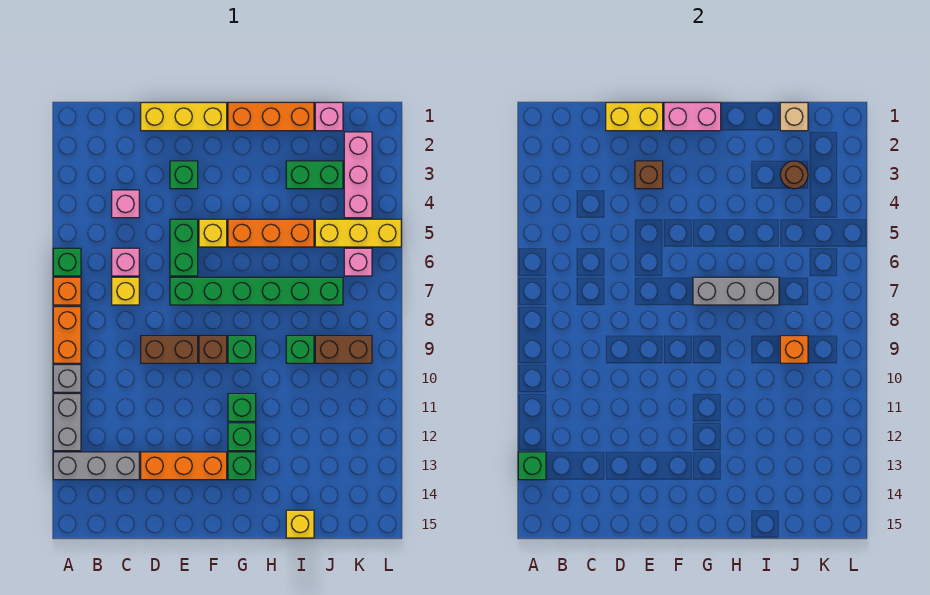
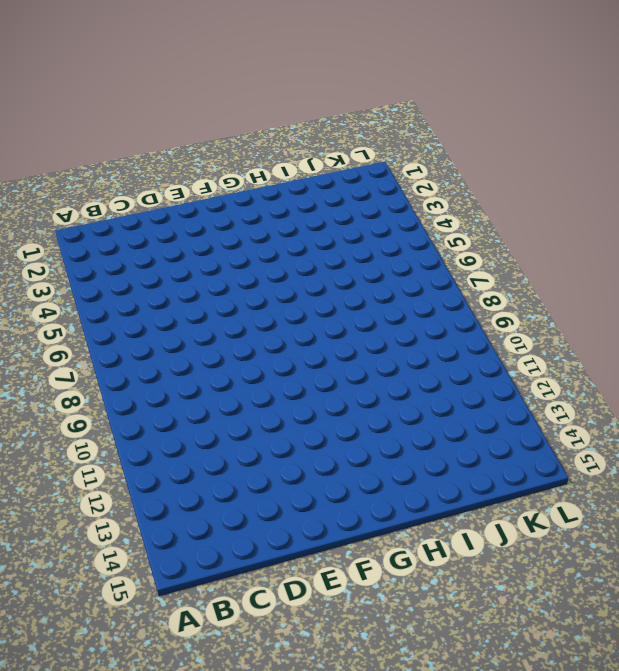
none -> green brick A6 level 1
none -> orange brick A7 level 1
none -> orange brick A8:A9 level 1
none -> grey brick A10 level 1

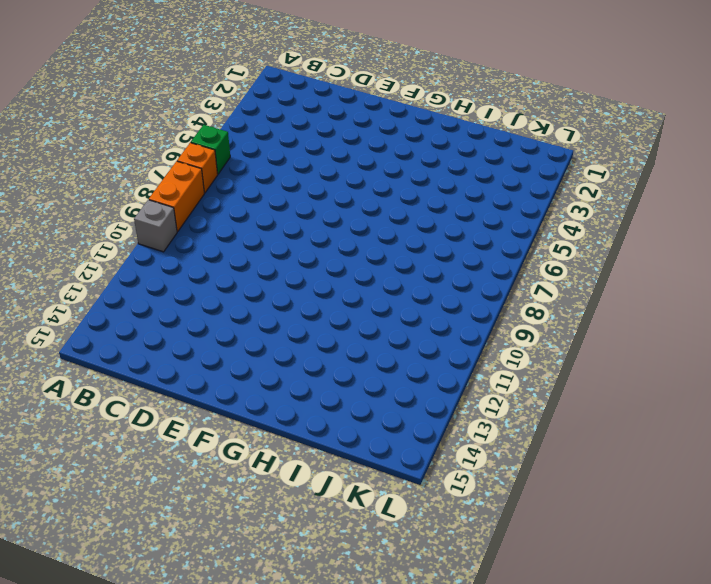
none -> grey brick A11:A12 level 1
none -> grey brick A13:C13 level 1
none -> pink brick C4 level 1
none -> pink brick C6 level 1

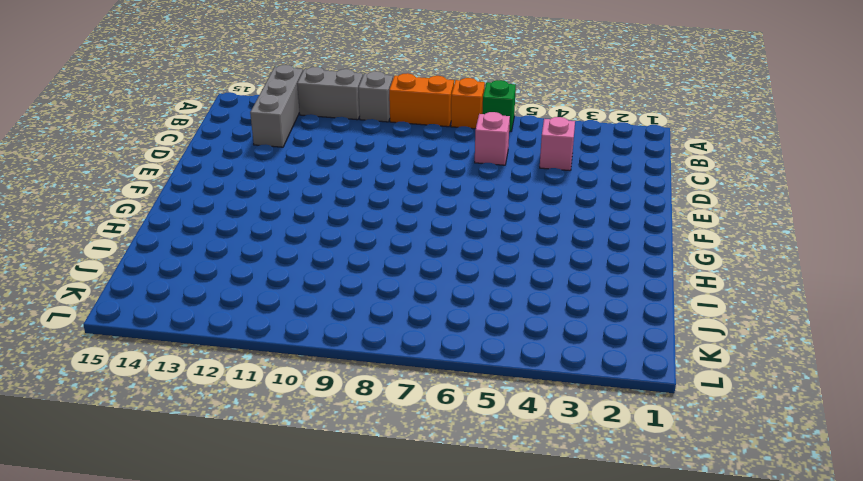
none -> yellow brick C7 level 1
none -> yellow brick D1:F1 level 1
none -> brown brick D9:E9 level 1
none -> orange brick D13:F13 level 1

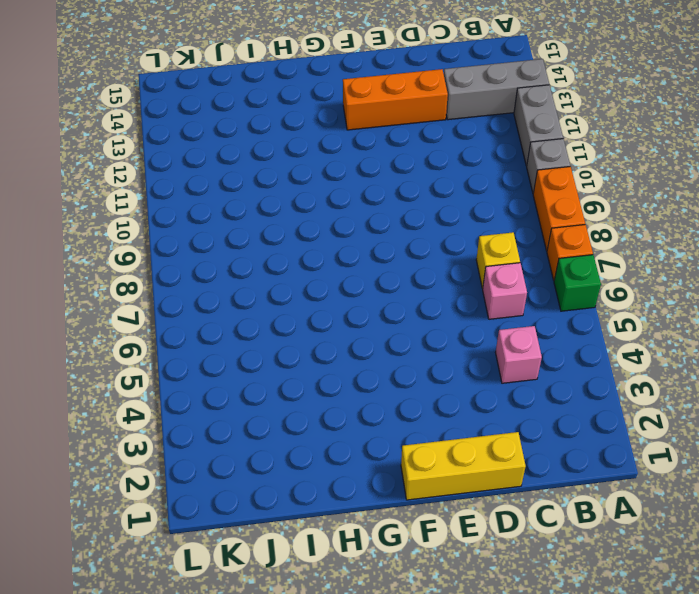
none -> brown brick D9:E9 level 1
none -> green brick E3 level 1
none -> green brick E5:E6 level 1
none -> green brick E7:J7 level 1

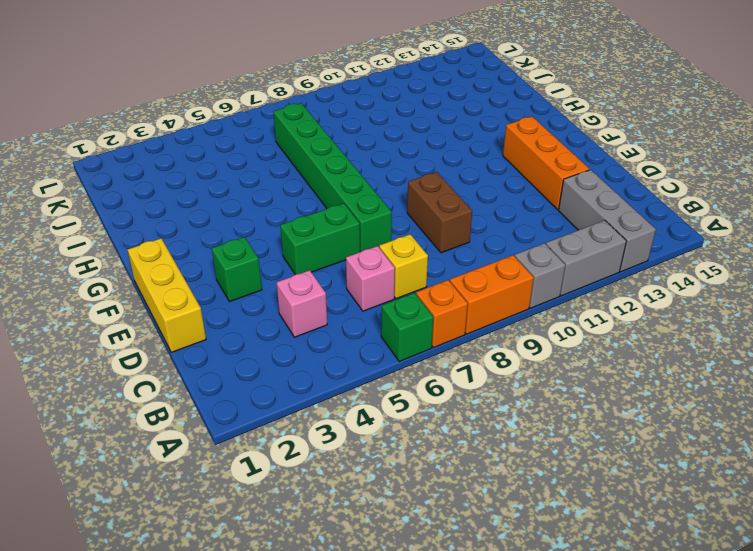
none -> yellow brick F5 level 1
none -> brown brick F9 level 1
none -> orange brick G1:I1 level 1
none -> orange brick G5:I5 level 1

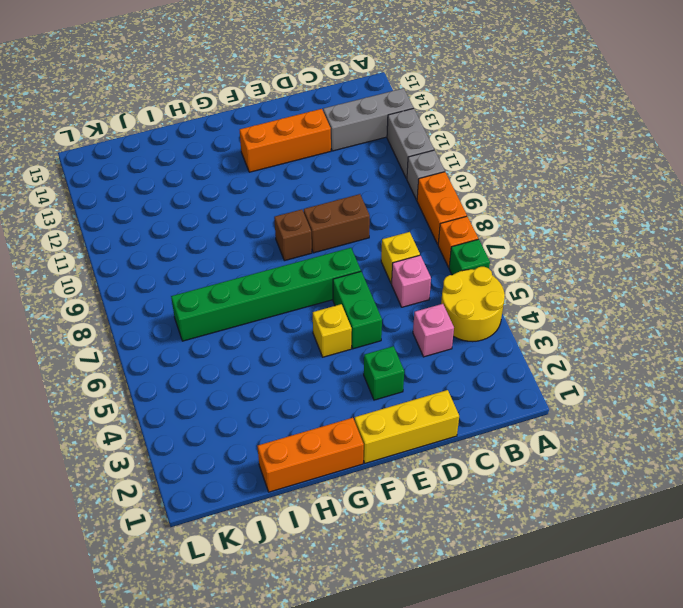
yellow round brick A4:B5 level 1 -> none
none -> orange brick G5:I5 level 1
none -> green brick G9 level 1
none -> green brick G11 level 1
none -> green brick G12 level 1

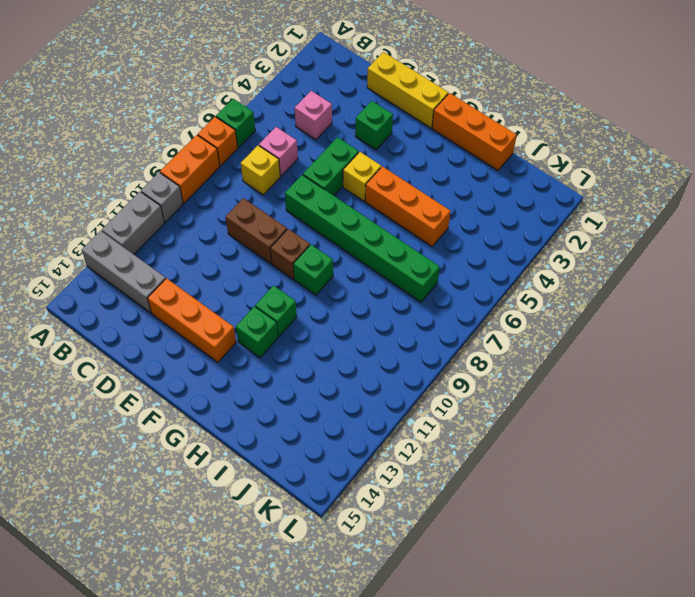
none -> green brick G13 level 1
none -> green brick I3:J3 level 1
none -> green brick I9 level 1
none -> yellow brick I15 level 1

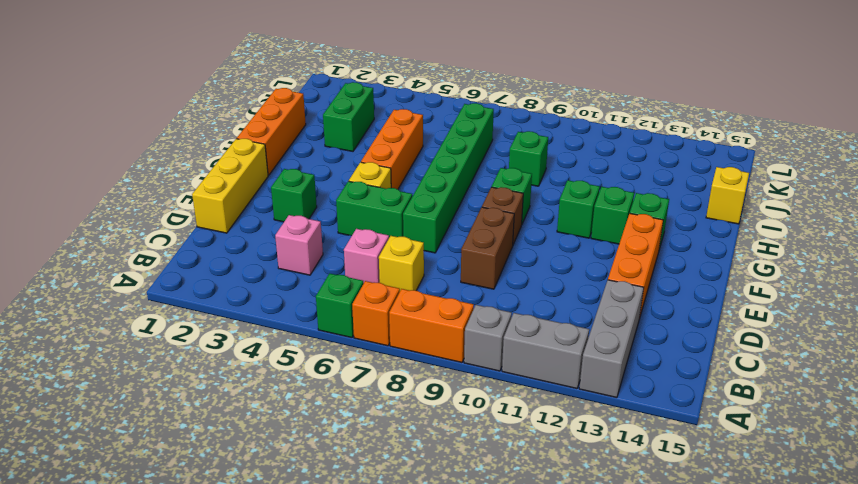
none -> pink brick J1 level 1
none -> yellow brick J5:L5 level 1
none -> brown brick J9:K9 level 1
none -> pink brick K2:K4 level 1

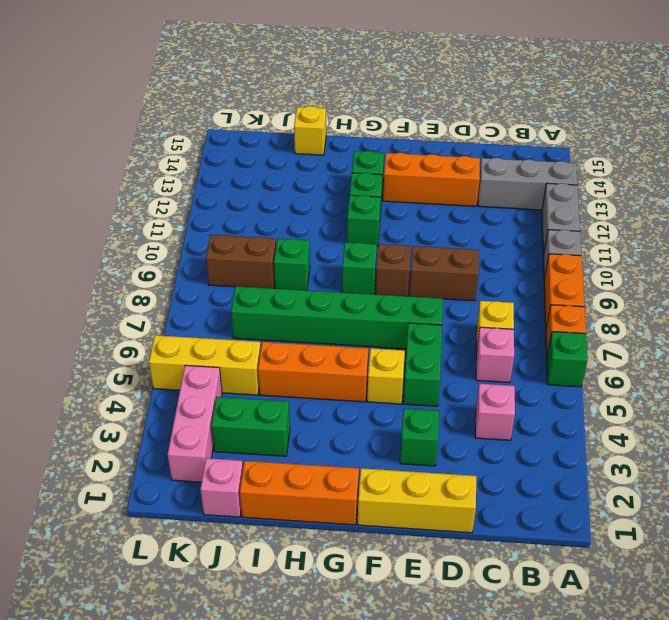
none -> pink brick K6 level 1
none -> green brick A13 level 2
none -> yellow brick D1:E1 level 2
none -> brown brick E3 level 2

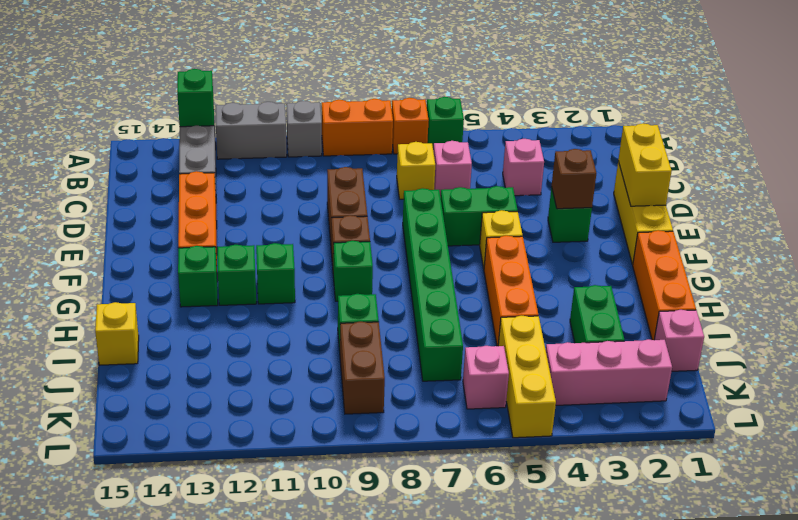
none -> pink brick F1:G1 level 2
none -> grey brick G7:I7 level 2
none -> tan brick J1 level 2
none -> brown round brick J3 level 2

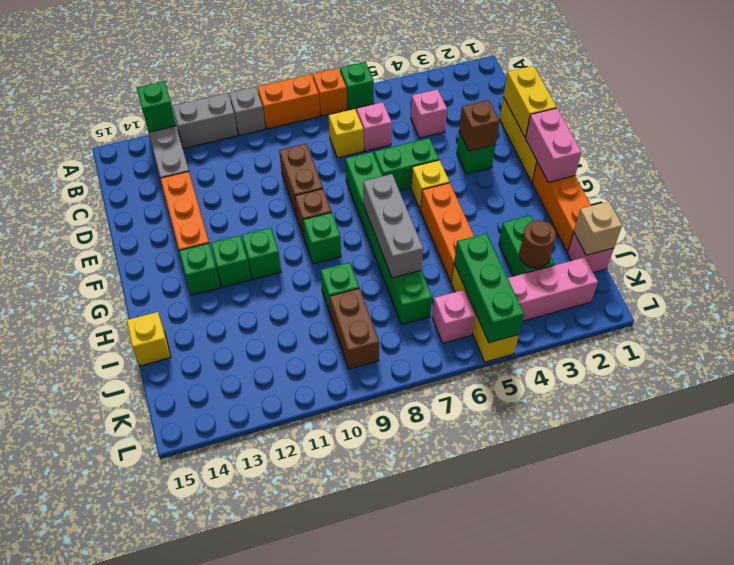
green brick J5:L5 level 2 -> none
none -> orange brick J9 level 2

